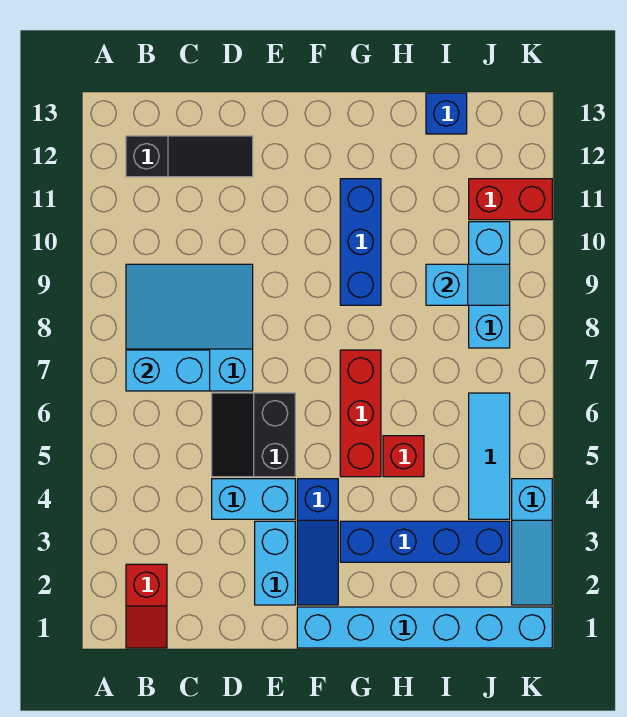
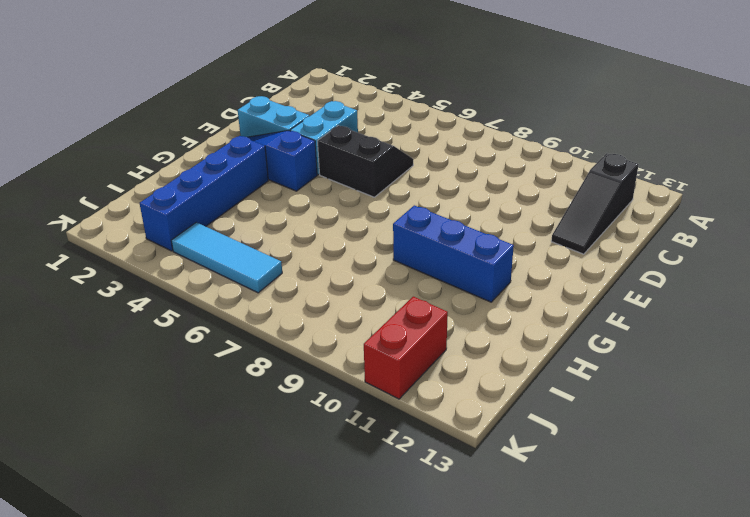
none -> red slope B1:B2 level 1 top 2
none -> cyan slope B7:D9 level 1 top 7
none -> cyan brick F1:K1 level 1

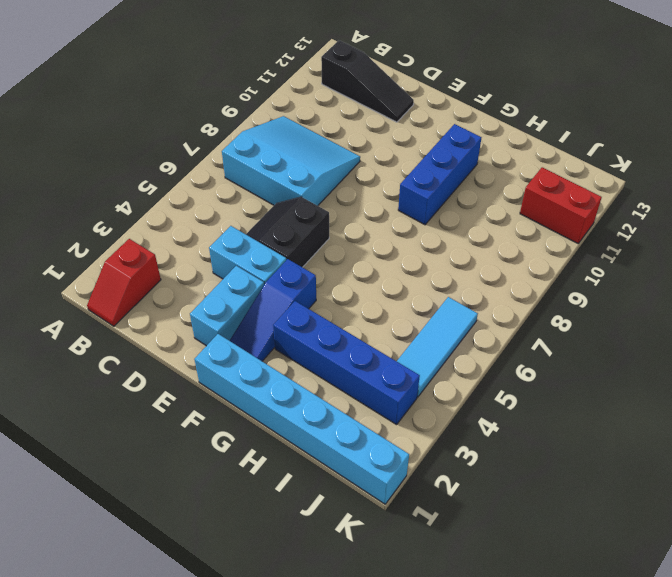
none -> red brick G5:G7 level 1
none -> red brick H5 level 1
none -> blue brick I13 level 1

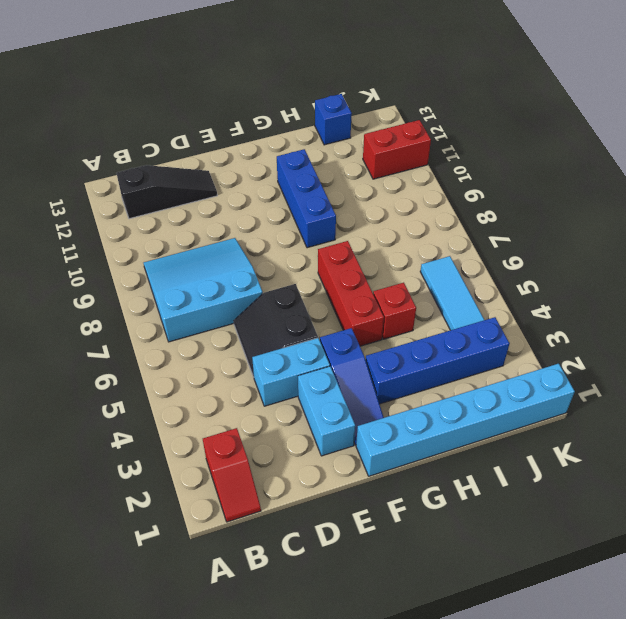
none -> cyan brick J8:J10 level 1
none -> cyan slope K2:K4 level 1 top 4
none -> cyan brick B7:C7 level 2

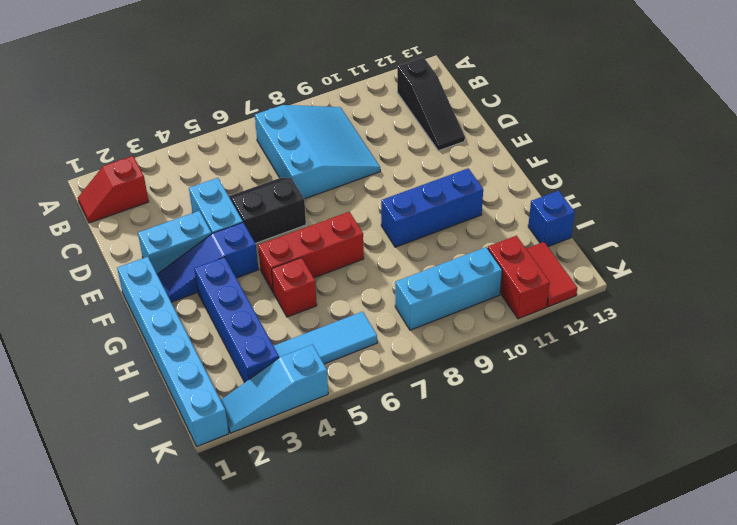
red tile J12:K12 level 1 -> none
none -> cyan brick B7:C7 level 2
none -> cyan slope I9:J9 level 2 top I

